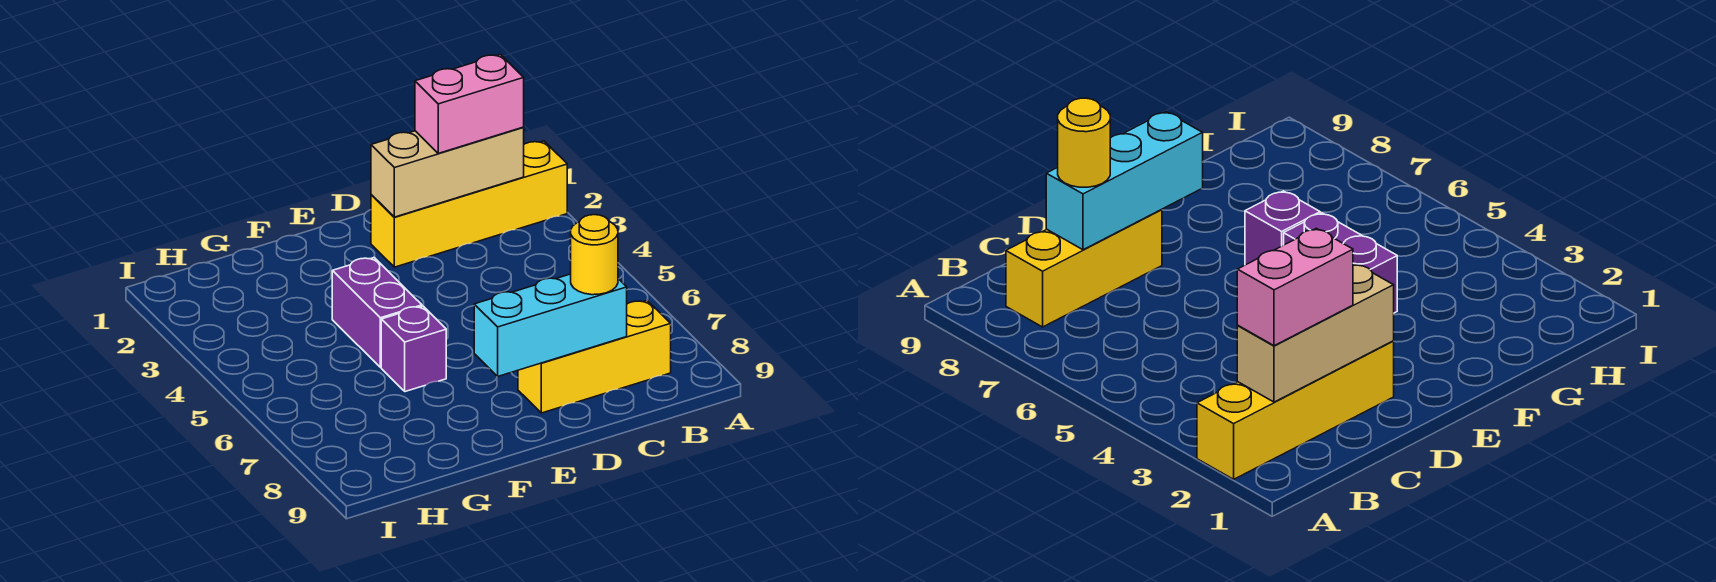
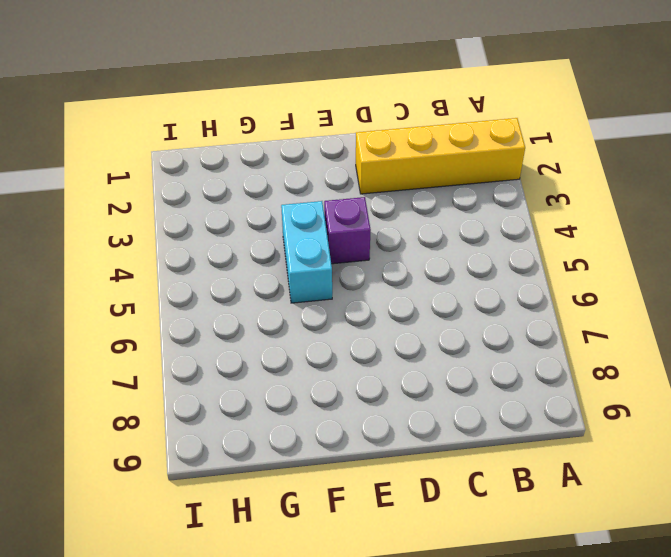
purple brick E4 level 1 -> purple brick F6 level 1
cyan brick F4:F5 level 1 -> purple brick F4:F5 level 1
none -> yellow brick B8:D8 level 1
none -> tan brick B2:D2 level 2

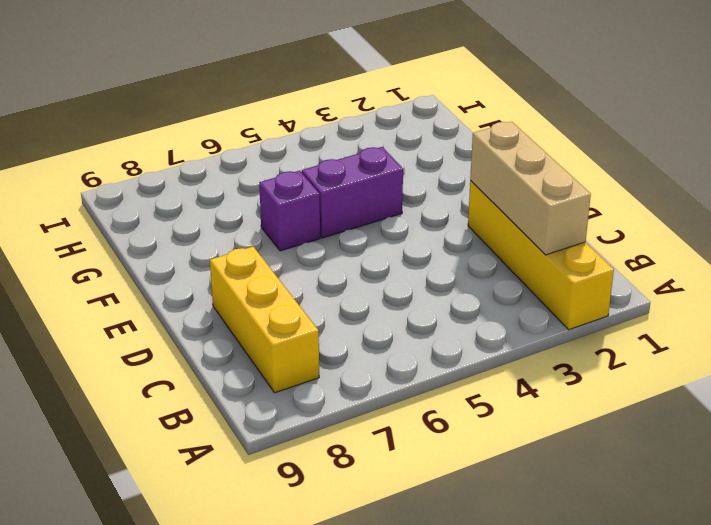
none -> cyan brick C8:E8 level 2
none -> pink brick B2:C2 level 3

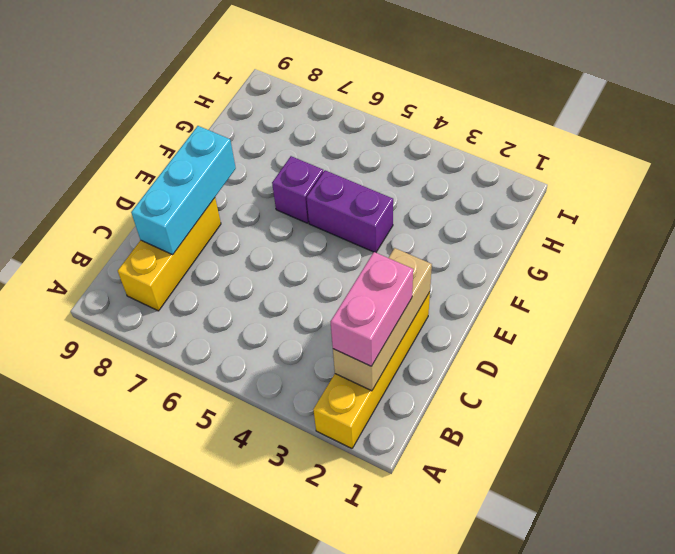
none -> yellow round brick C8 level 3

